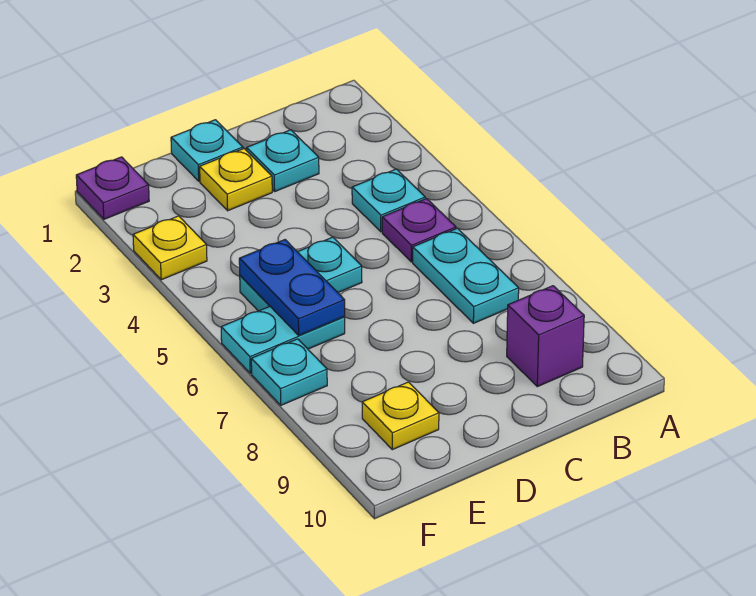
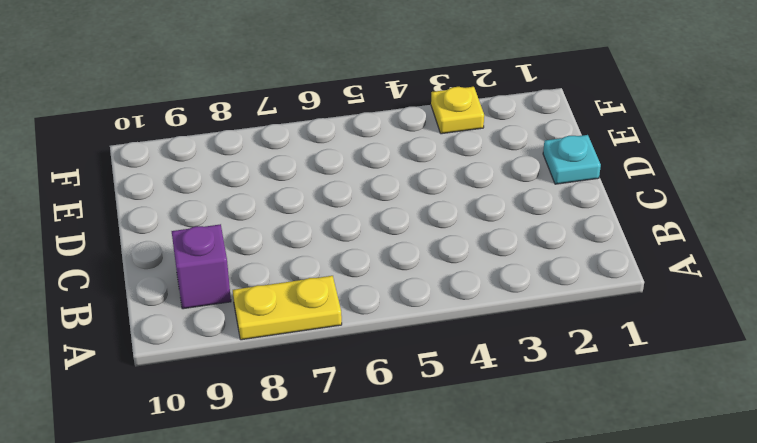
yellow plate A7:A8 level 1 -> none
none -> cyan plate B4 level 1
none -> purple plate B5 level 1
none -> cyan plate B6:B7 level 1

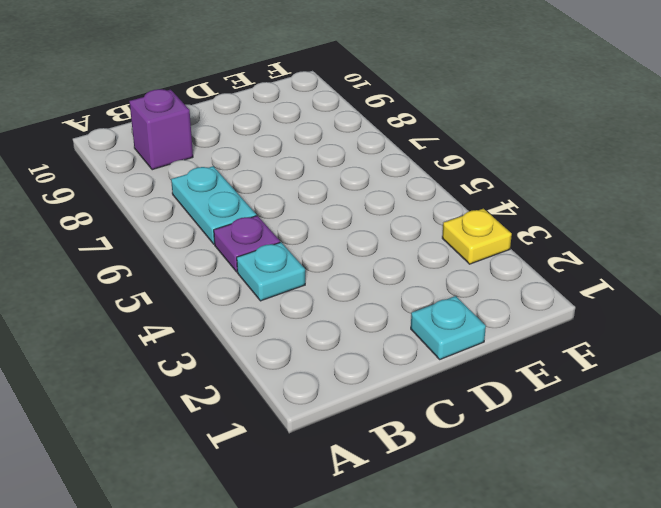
none -> cyan plate C2 level 1
none -> yellow plate D2 level 1
none -> cyan plate D5:E5 level 1

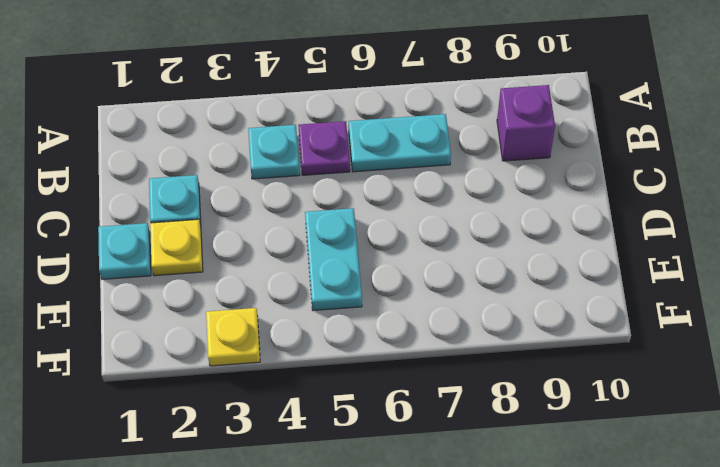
none -> cyan plate E6:F6 level 1
none -> yellow plate E9 level 1
none -> purple plate F1 level 1

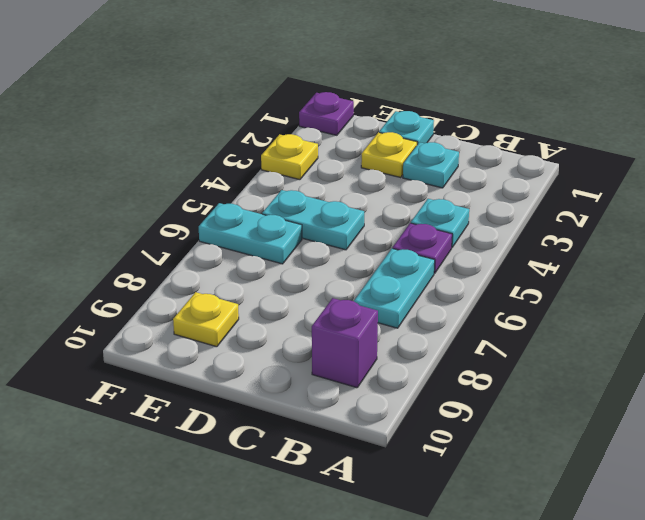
none -> cyan plate F7 level 1
none -> blue plate E5:E6 level 2

